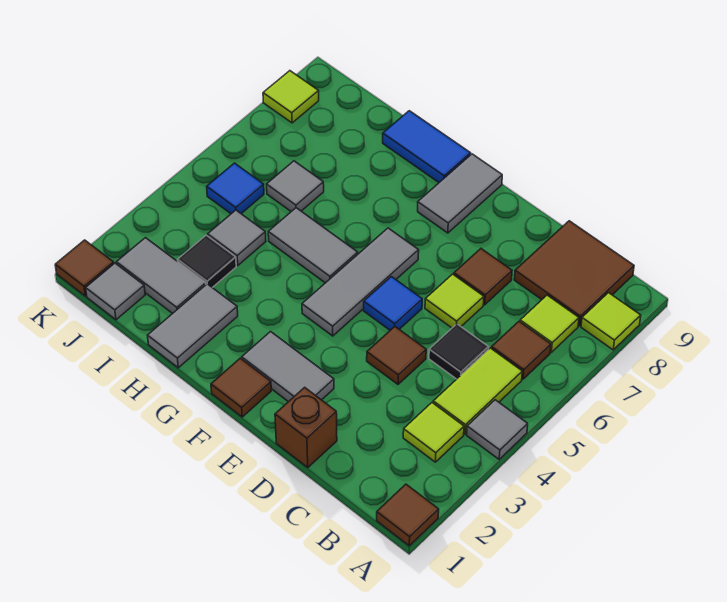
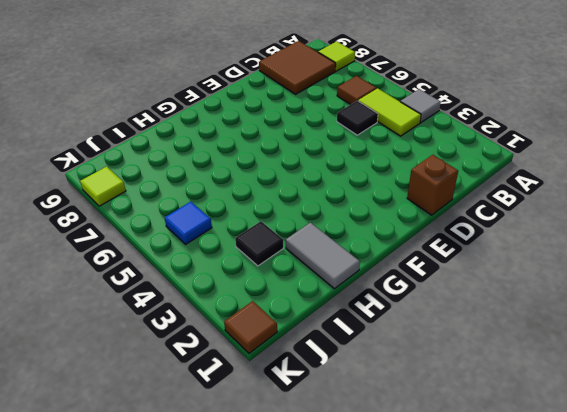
none -> brown tile A1 level 1
none -> lime tile B3 level 1
none -> lime tile B7 level 1

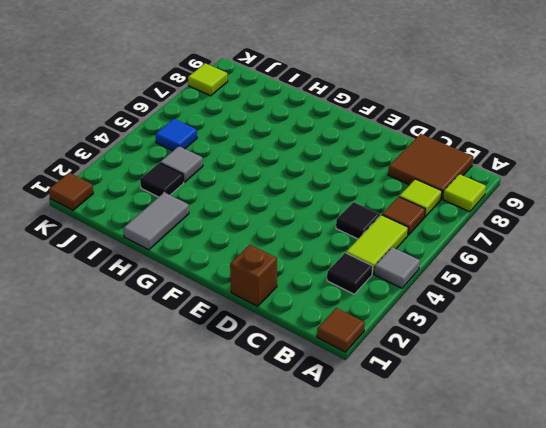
black tile B3 level 1 -> lime tile B3 level 1
none -> brown tile D4 level 1
none -> lime tile D6 level 1
none -> brown tile D7 level 1

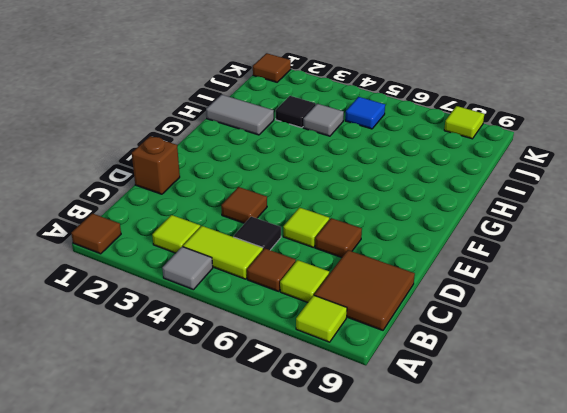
none -> grey tile E2:F2 level 1
none -> blue tile E5 level 1
none -> brown tile F1 level 1

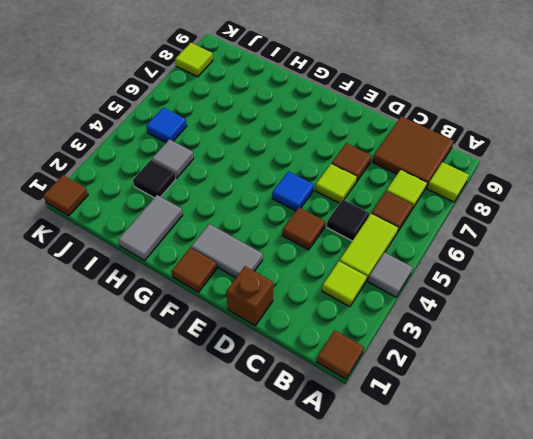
none -> grey tile F4:F6 level 1
none -> grey tile F8:F9 level 1
none -> grey tile G5:H5 level 1

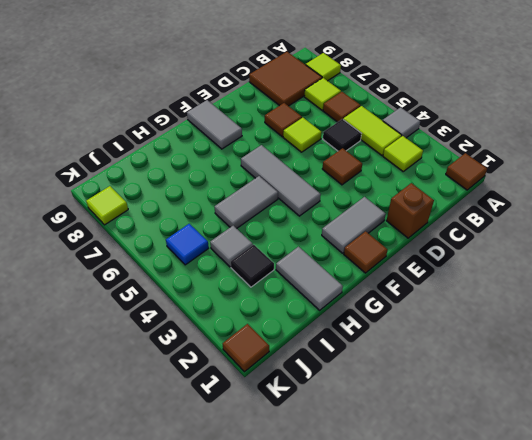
none -> blue tile E5 level 1
none -> blue tile G9:H9 level 1
none -> grey tile I2:J2 level 1

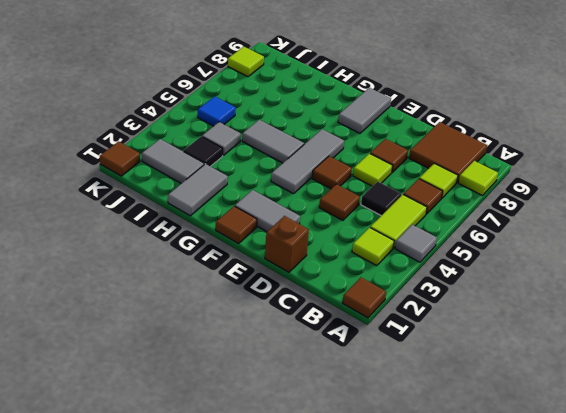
brown tile E5 level 1 -> blue tile E5 level 1
none -> blue tile G9:H9 level 1
none -> grey tile I6 level 1
none -> grey tile J1 level 1

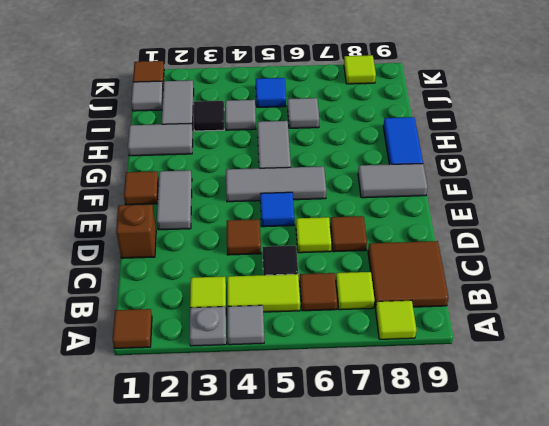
grey plate A3 level 1 -> none

